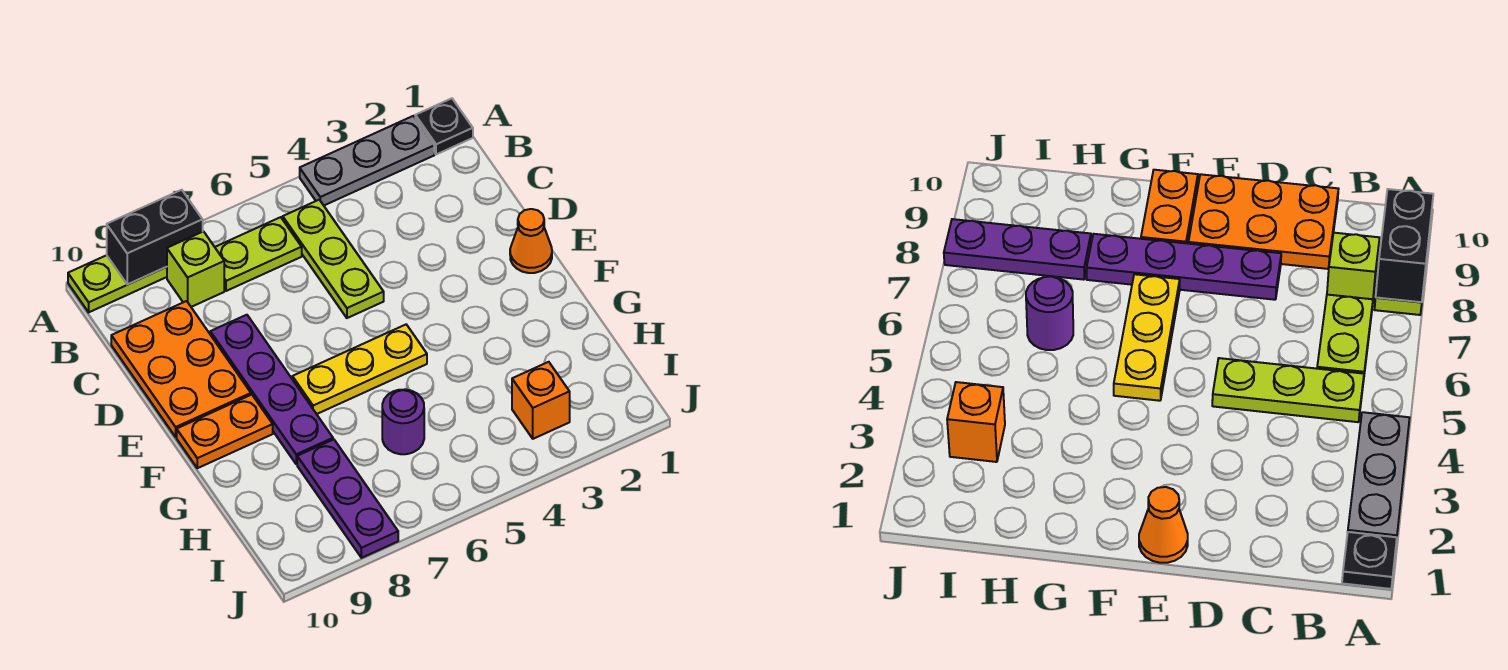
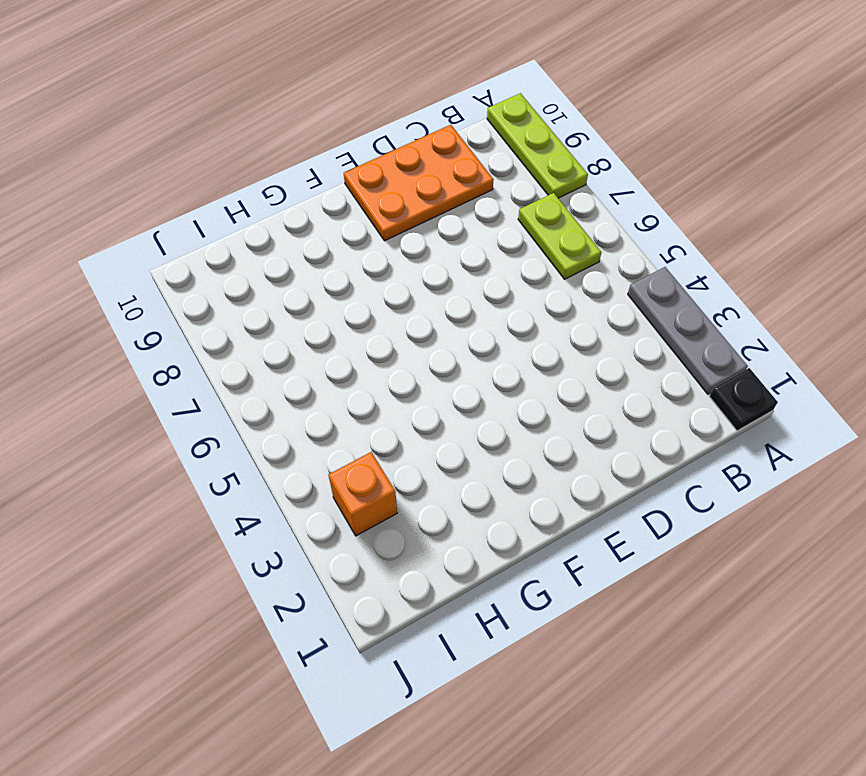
none -> lime plate B5:D5 level 1
none -> lime brick B8 level 1
none -> purple plate D8:G8 level 1

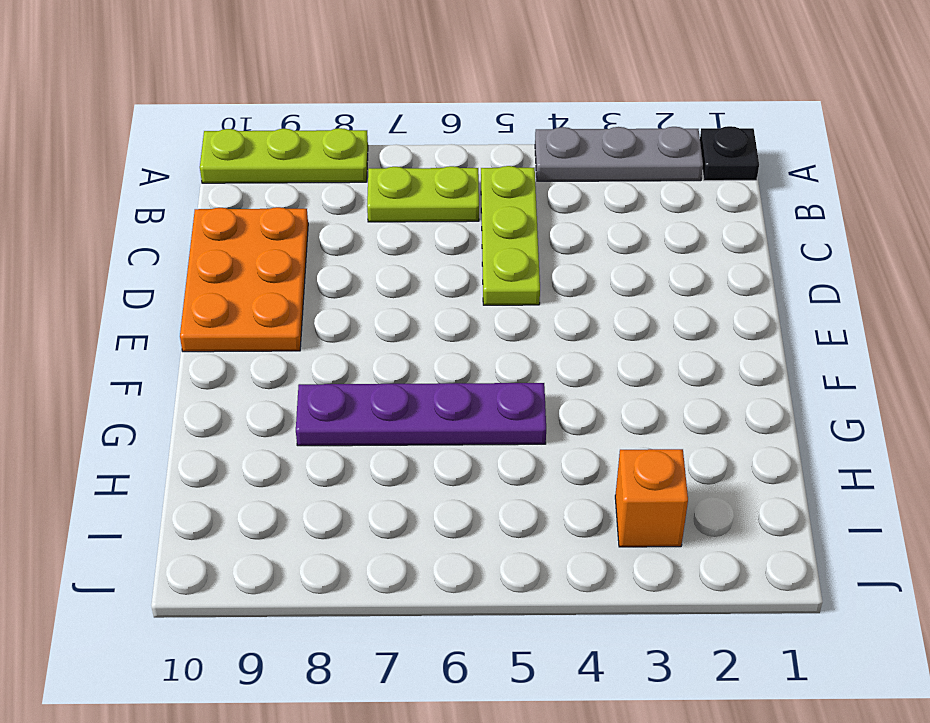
purple plate G5:G8 level 1 -> purple plate D8:G8 level 1
none -> lime brick B8 level 1
none -> orange cone E1 level 1
none -> yellow plate F5:F7 level 1

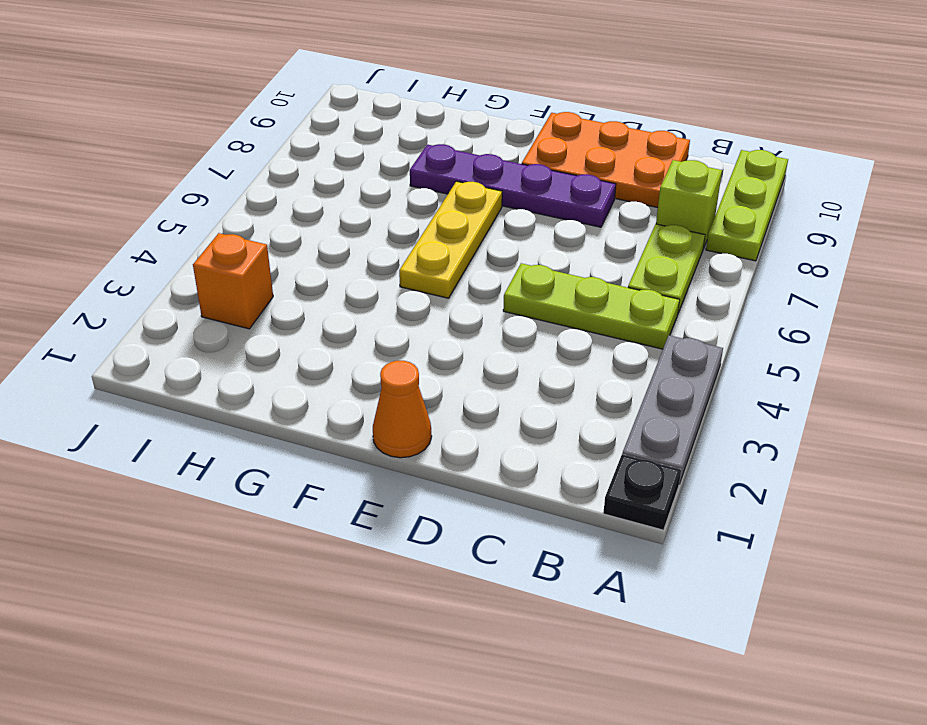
none -> orange plate F9:F10 level 1
none -> purple round brick H6 level 1
none -> purple plate H8:J8 level 1

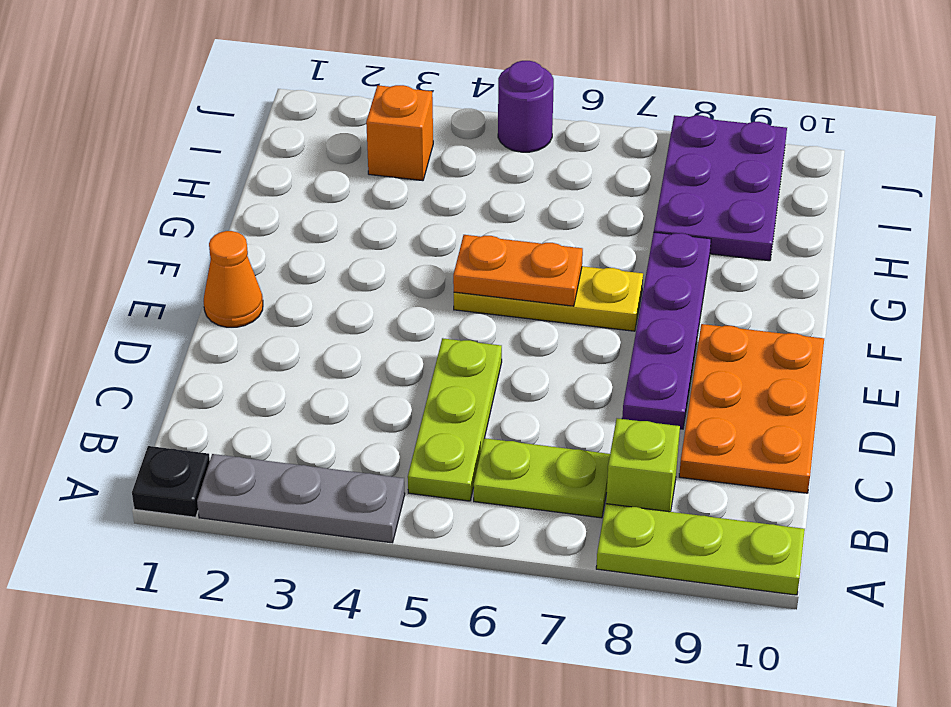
orange plate F5:F6 level 2 -> orange plate F9:F10 level 1
purple plate H8:J9 level 1 -> purple plate H8:J8 level 1
purple round brick J5 level 1 -> purple round brick H6 level 1
none -> black brick A8:A9 level 2

